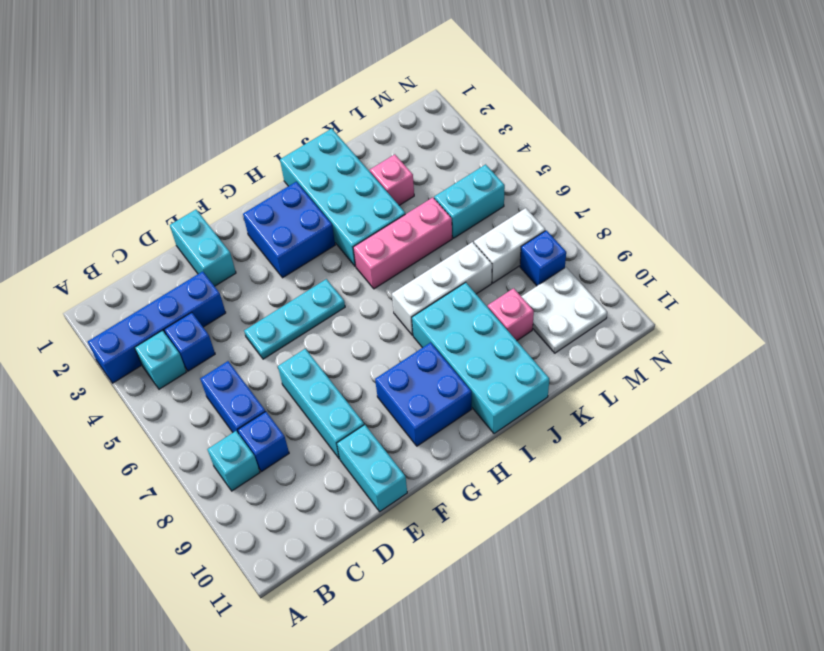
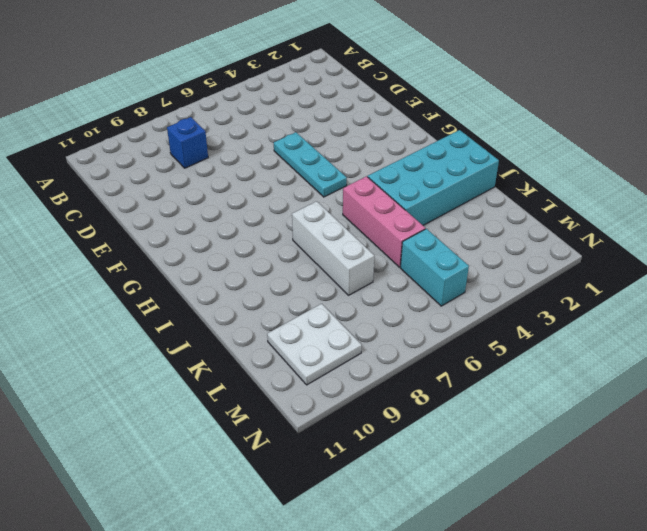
none -> blue brick A3:D3 level 1
none -> cyan brick B4 level 1
none -> cyan brick B8 level 1

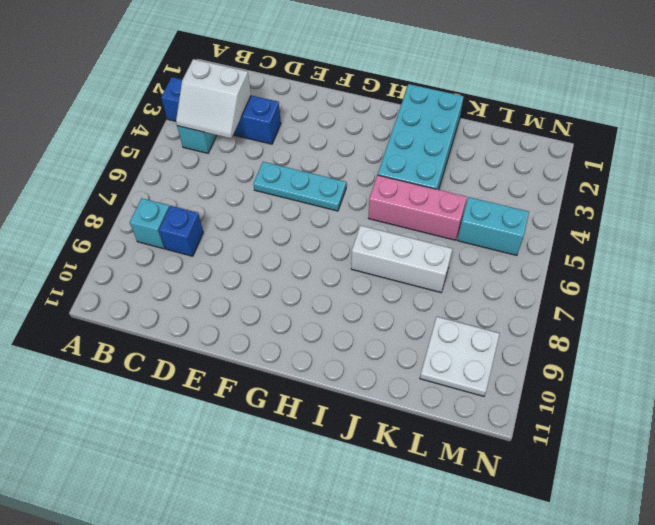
white slope B3:C4 level 2 top 3 -> none
none -> blue brick C4 level 1
none -> blue brick C6:C7 level 1
none -> cyan brick E1:E2 level 1

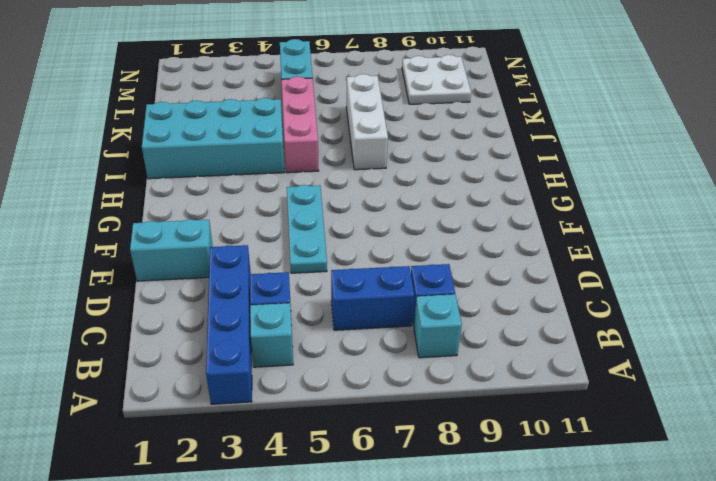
none -> cyan brick E7:E9 level 1
none -> cyan brick E10:E11 level 1
none -> blue brick G2:H3 level 1

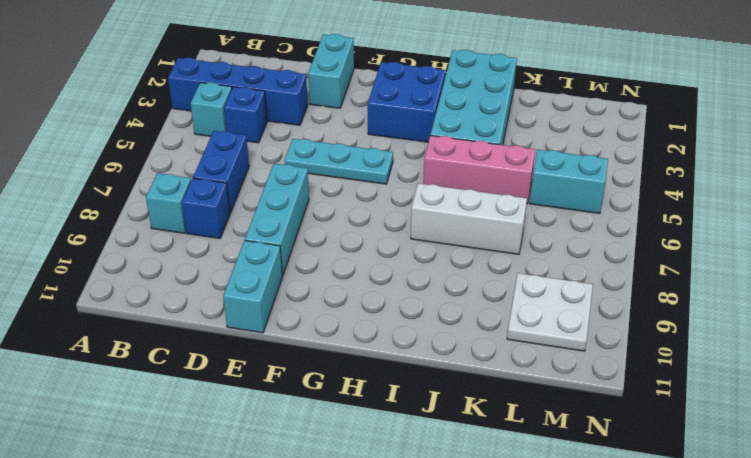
none -> blue brick G9:H10 level 1
none -> cyan brick I8:J11 level 1
none -> pink brick K3 level 1

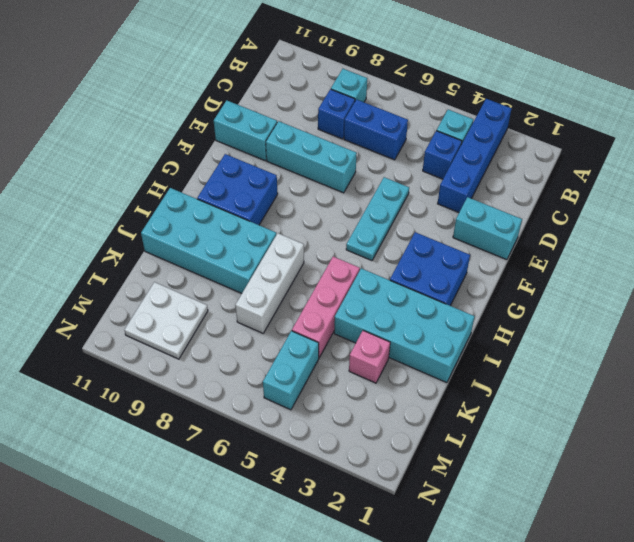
none -> pink brick K9 level 1
none -> white brick L7:M7 level 1
none -> blue brick M8 level 1

